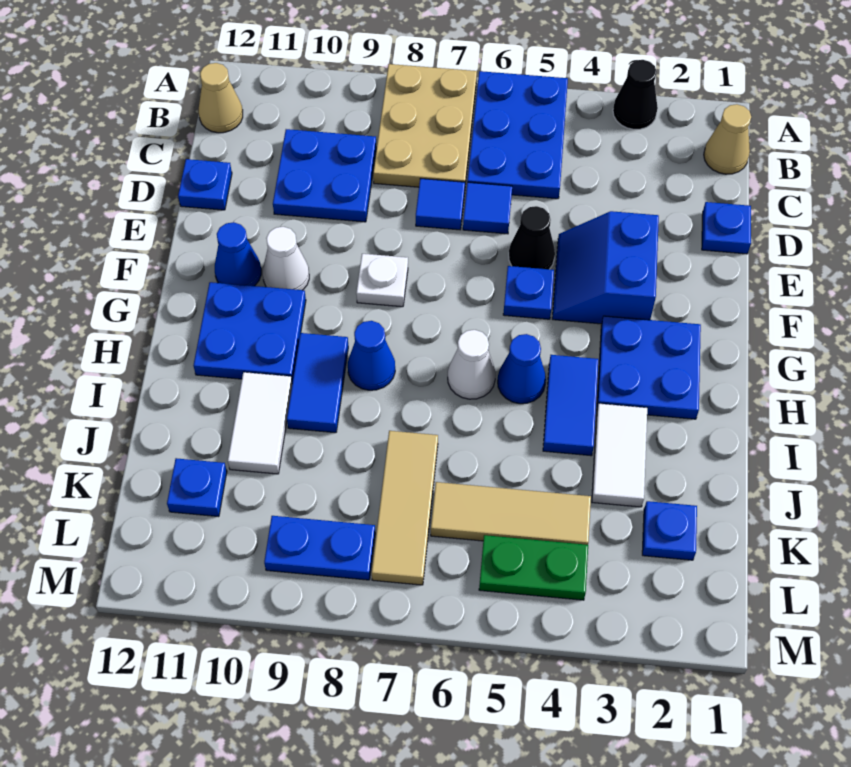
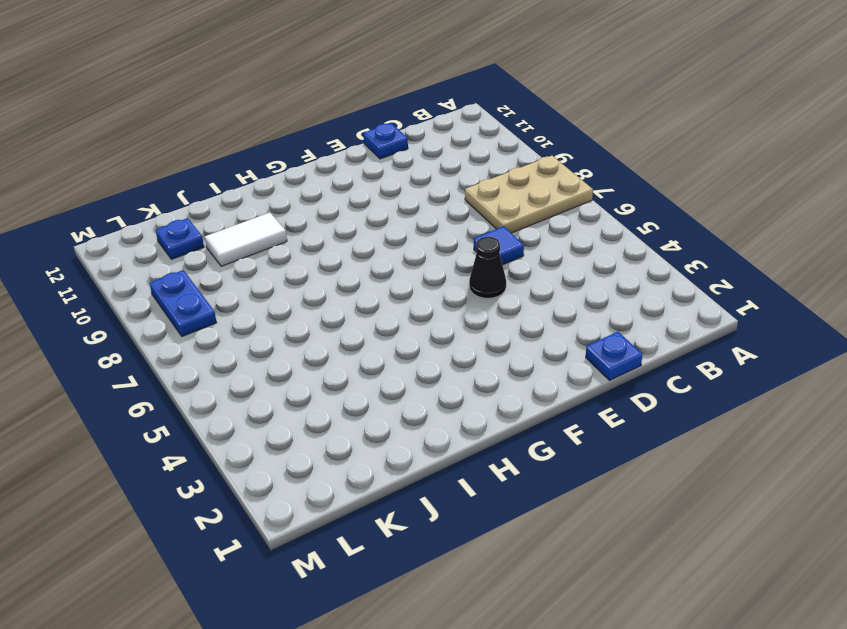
none -> black cone A3 level 1
none -> blue plate A5:C6 level 1
none -> tan cone B1 level 1
none -> tan cone B12 level 1

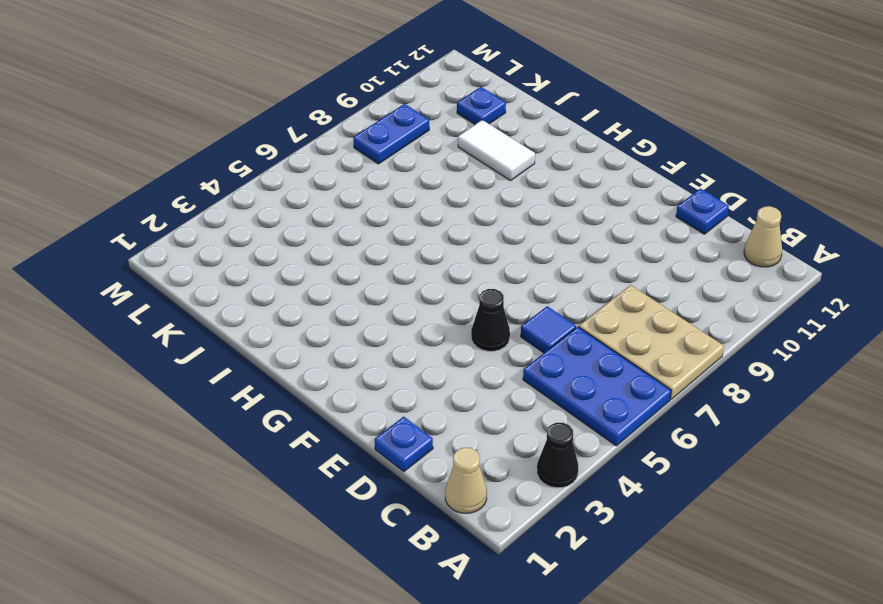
none -> blue plate C9:D10 level 1
none -> blue tile D7 level 1
none -> blue slope E3:F4 level 1 top 3
none -> blue plate F5 level 1

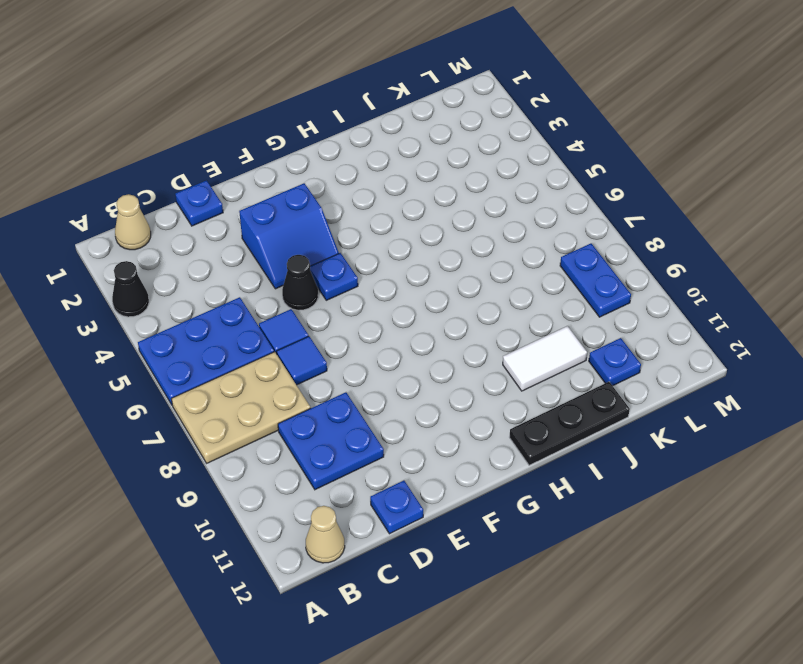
black plate H12:J12 level 1 -> none
none -> white plate F8 level 1
none -> white cone F10 level 1
none -> blue cone F11 level 1
none -> blue plate G2:H3 level 1

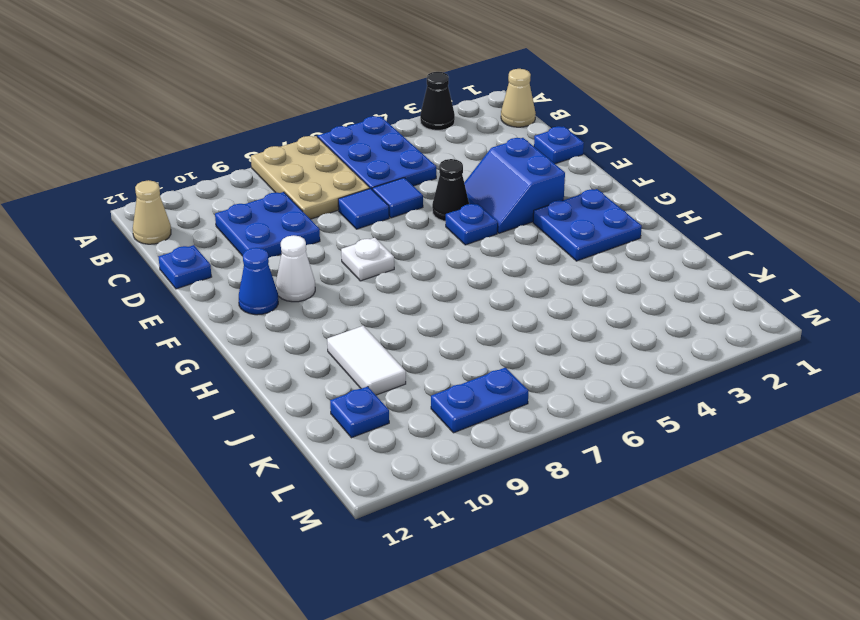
none -> blue plate G10:H11 level 1
none -> blue tile H4:I4 level 1
none -> blue cone H5 level 1
none -> white cone H6 level 1

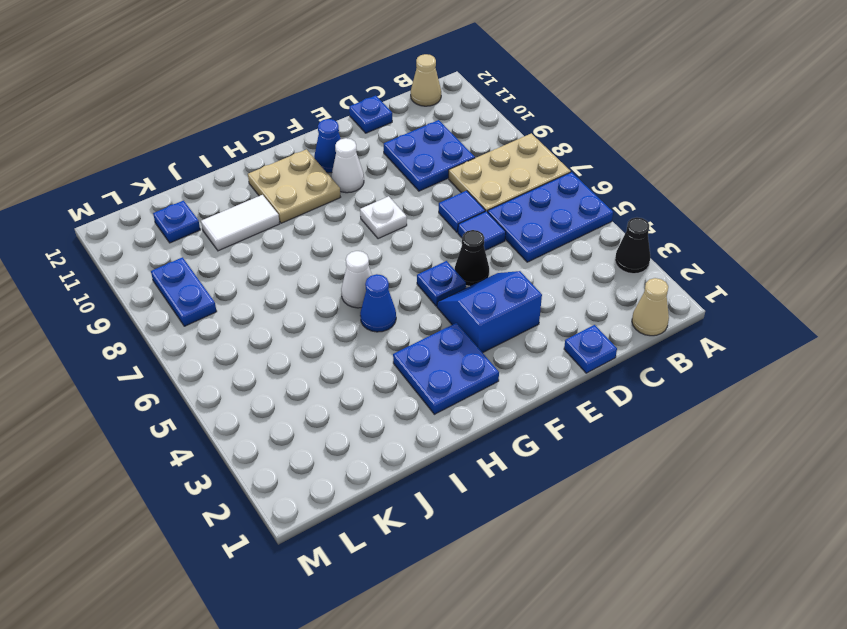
tan plate G10:H11 level 1 -> blue plate G10:H11 level 1
none -> blue tile H4:I4 level 1
none -> blue cone H8 level 1
none -> blue tile H9:I9 level 1
none -> white tile I3:J3 level 1

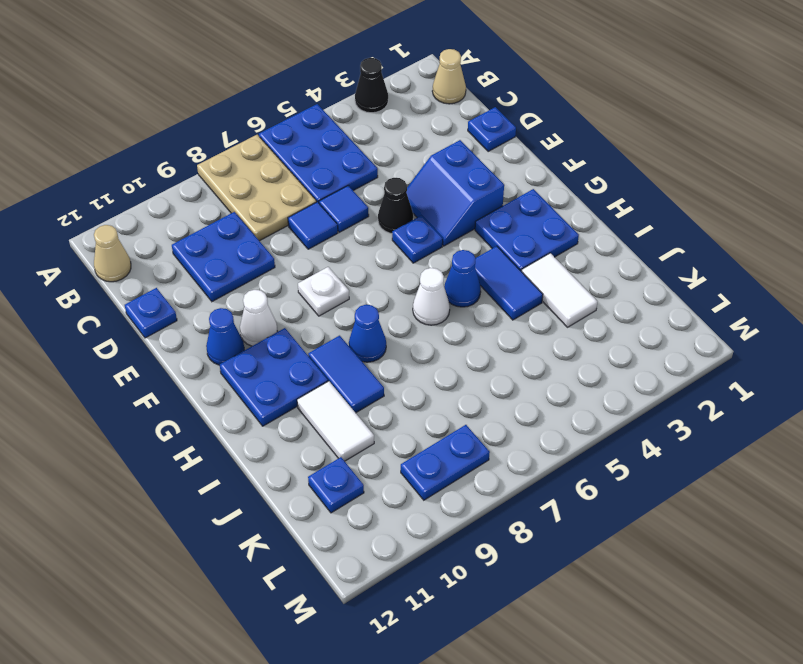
none -> tan tile J7:L7 level 1
none -> blue plate K2 level 1
none -> tan tile K4:K6 level 1
none -> green plate L4:L5 level 1

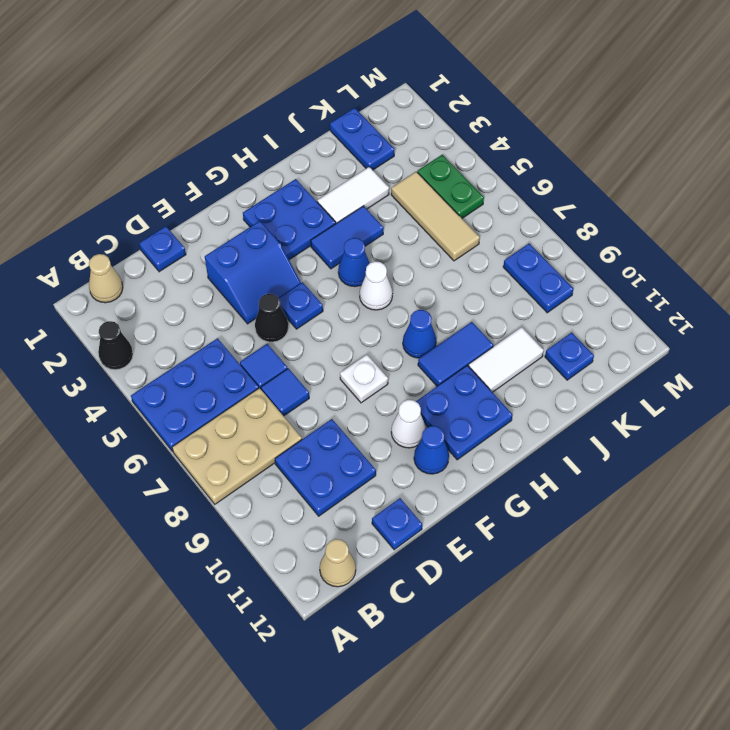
blue plate K1:K2 level 1 -> blue plate K2 level 1
none -> tan tile J7:L7 level 1

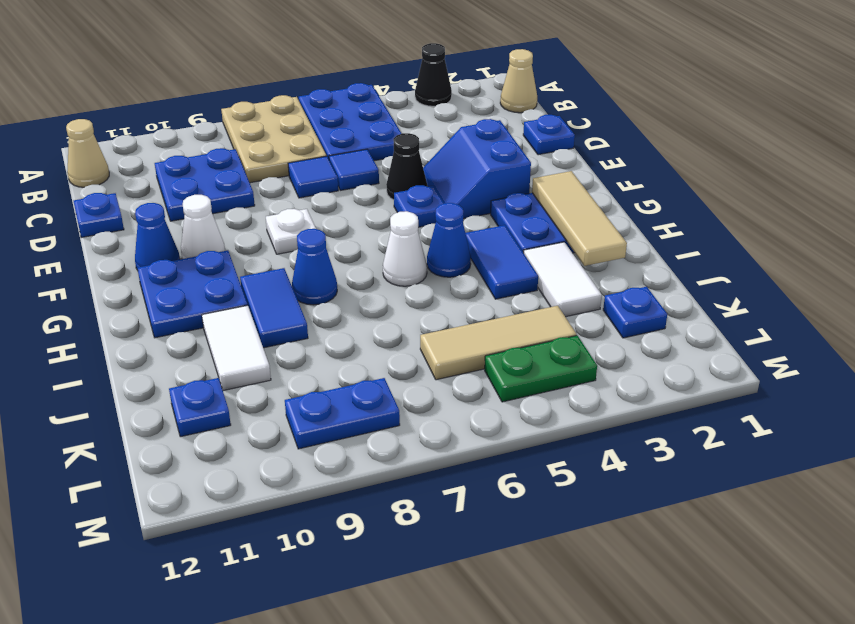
tan tile G2:I2 level 2 -> tan tile J7:L7 level 1

